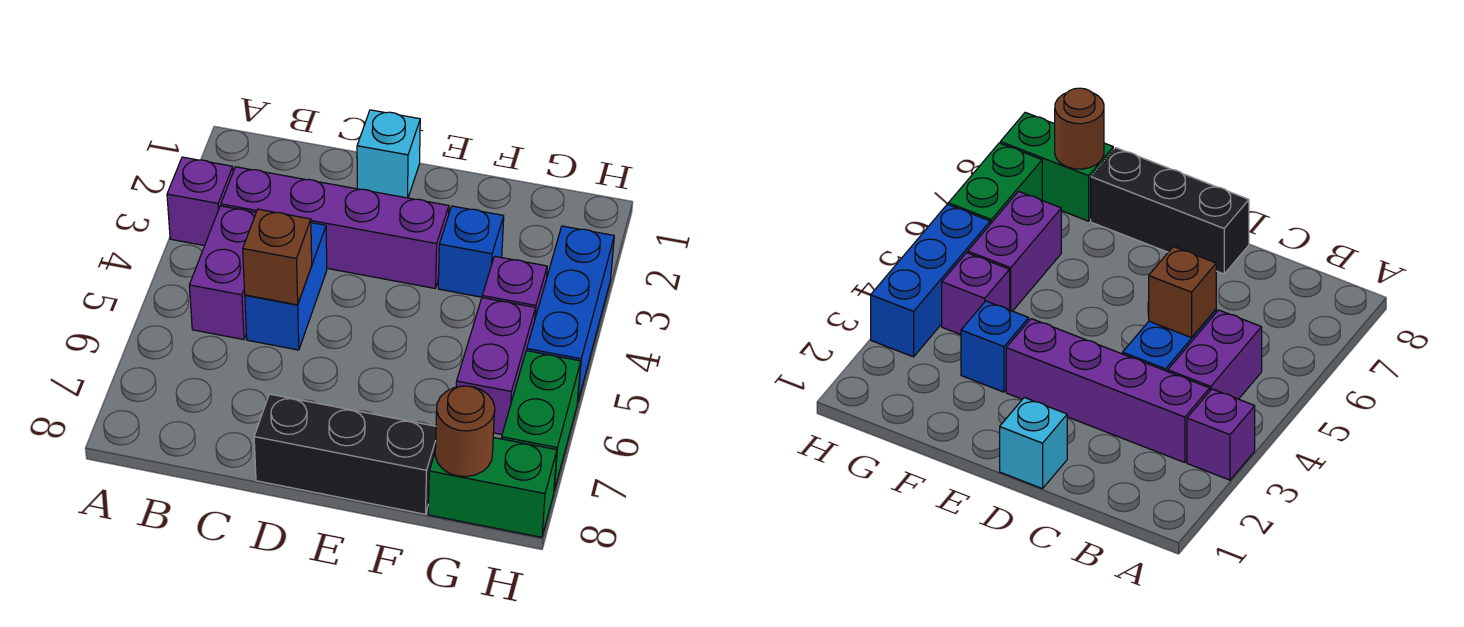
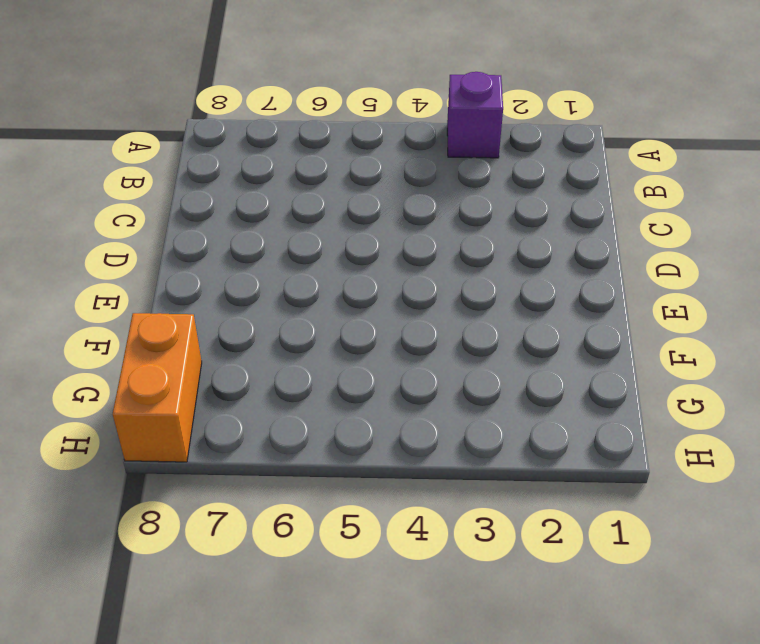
orange brick G8:H8 level 1 -> green brick G8:H8 level 1
none -> purple brick B3:E3 level 1
none -> purple brick B4:B5 level 1
none -> blue brick C4:C5 level 1

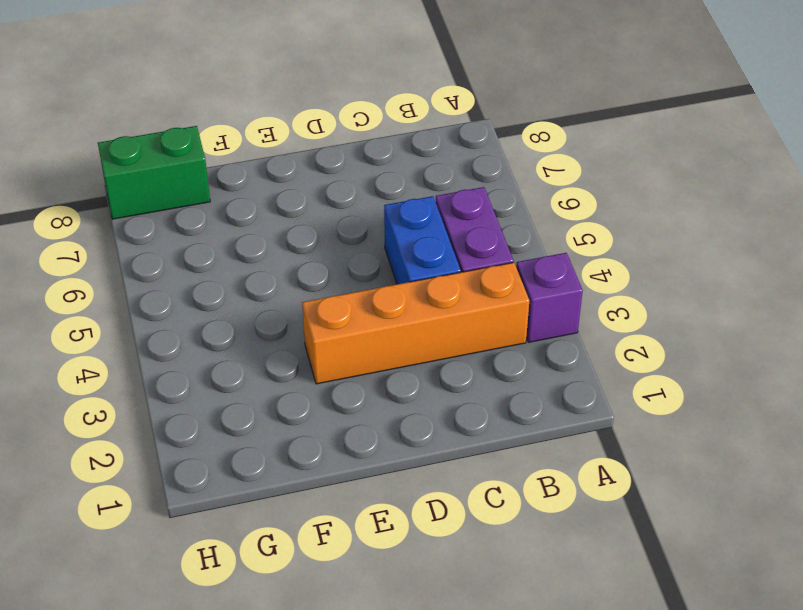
orange brick B3:E3 level 1 -> purple brick B3:E3 level 1
none -> cyan brick D1 level 1
none -> black brick D8:F8 level 1
none -> blue brick F3 level 1

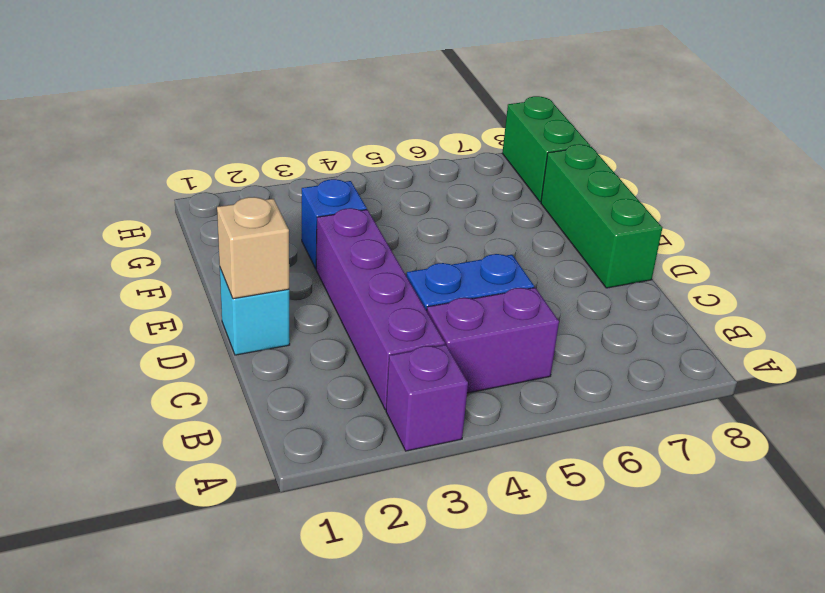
tan brick D1 level 2 -> none
green brick D8:F8 level 1 -> black brick D8:F8 level 1
none -> purple brick G4 level 1
none -> purple brick G5:G6 level 1
none -> blue brick H3:H5 level 1

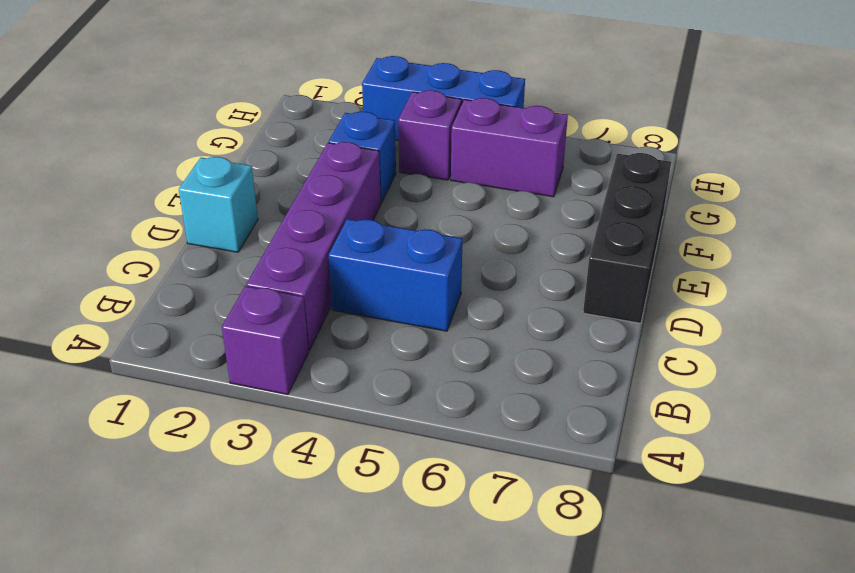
none -> purple brick B4:B5 level 1
none -> green brick G8:H8 level 1
none -> green brick H6:H7 level 1

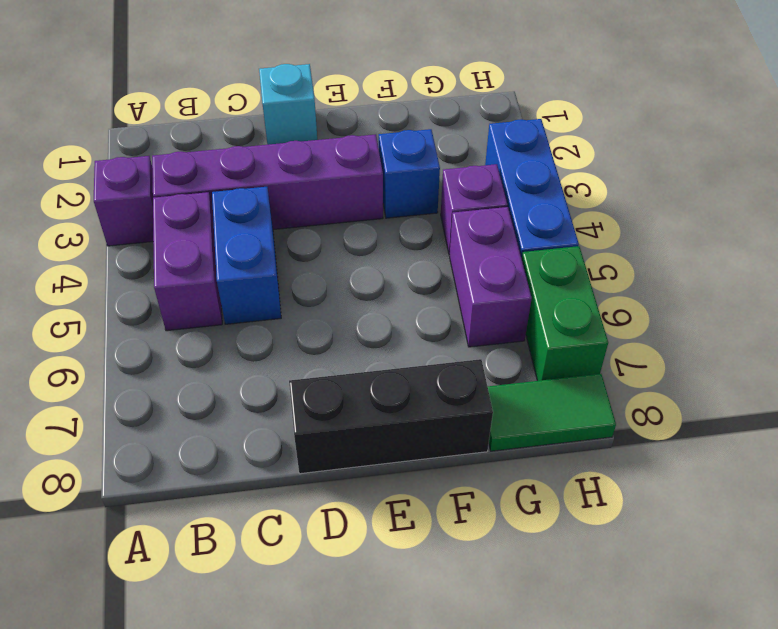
green tile G8:H8 level 1 -> green brick G8:H8 level 1
none -> brown brick C5 level 2
none -> brown round brick G8 level 2

